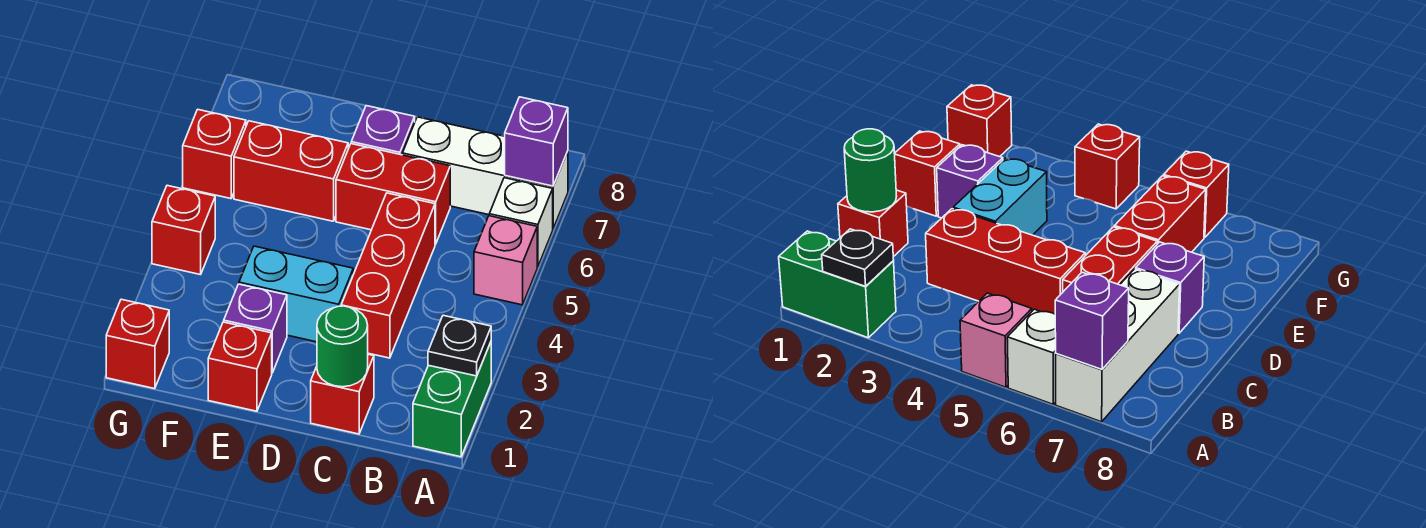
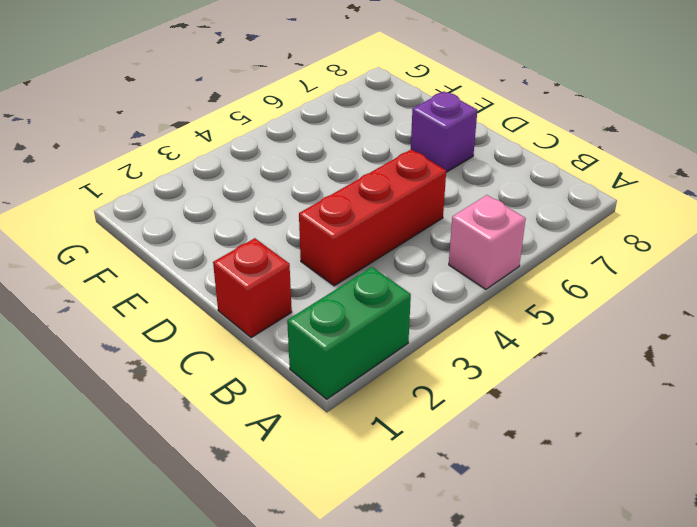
none -> white brick A6 level 1
none -> white brick A7:C7 level 1
none -> red brick C6:D6 level 1

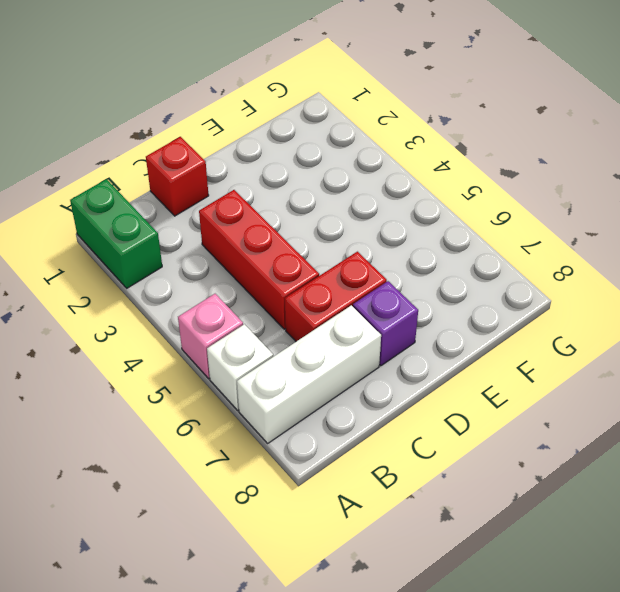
none -> cyan brick D3:E3 level 1
none -> red brick E1 level 1
none -> purple brick E2 level 1

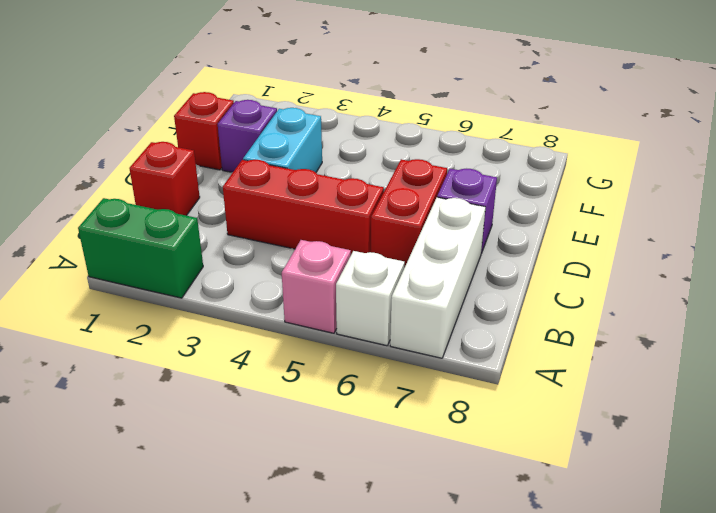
none -> red brick E6:F6 level 1
none -> red brick G1 level 1
none -> red brick G4 level 1

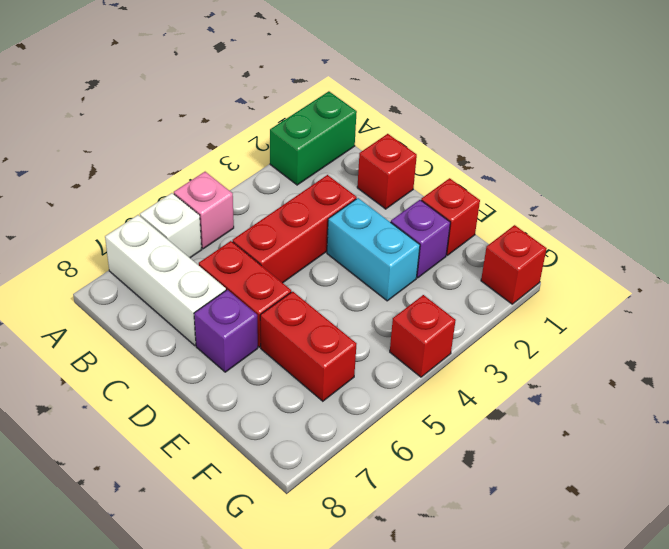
none -> red brick G6 level 1
none -> black plate A2 level 2
none -> purple brick A7 level 2

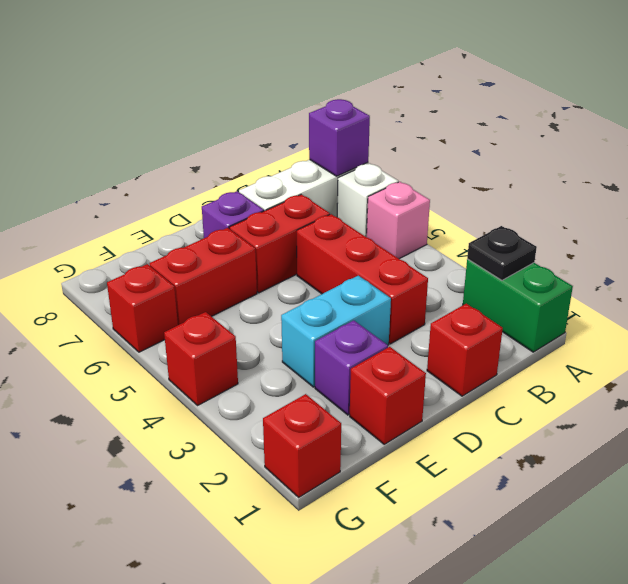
none -> green round brick C1 level 2

